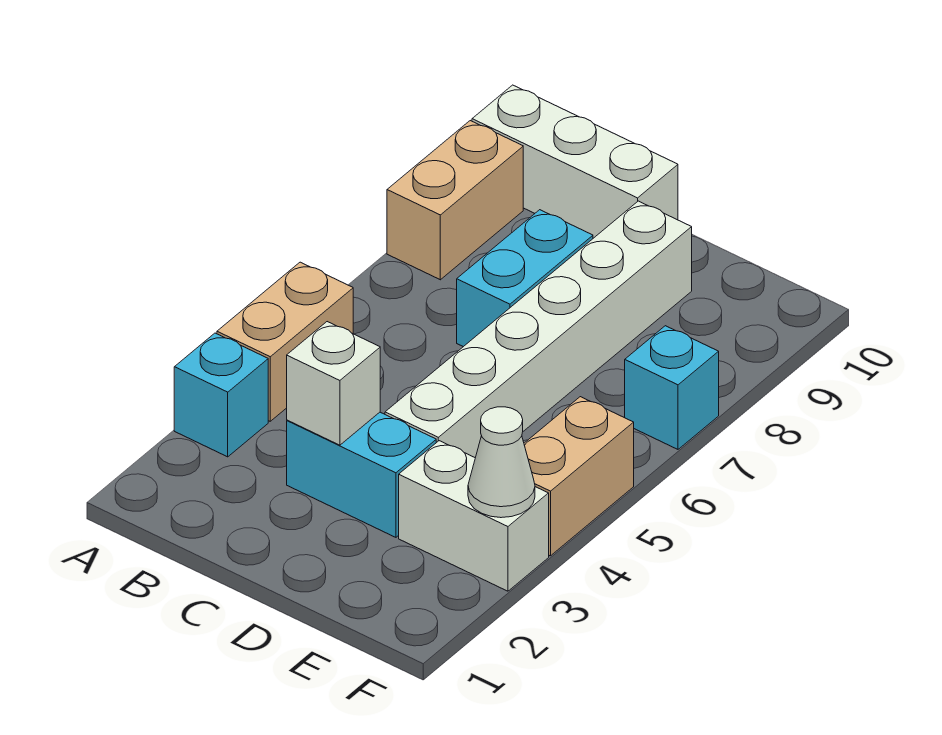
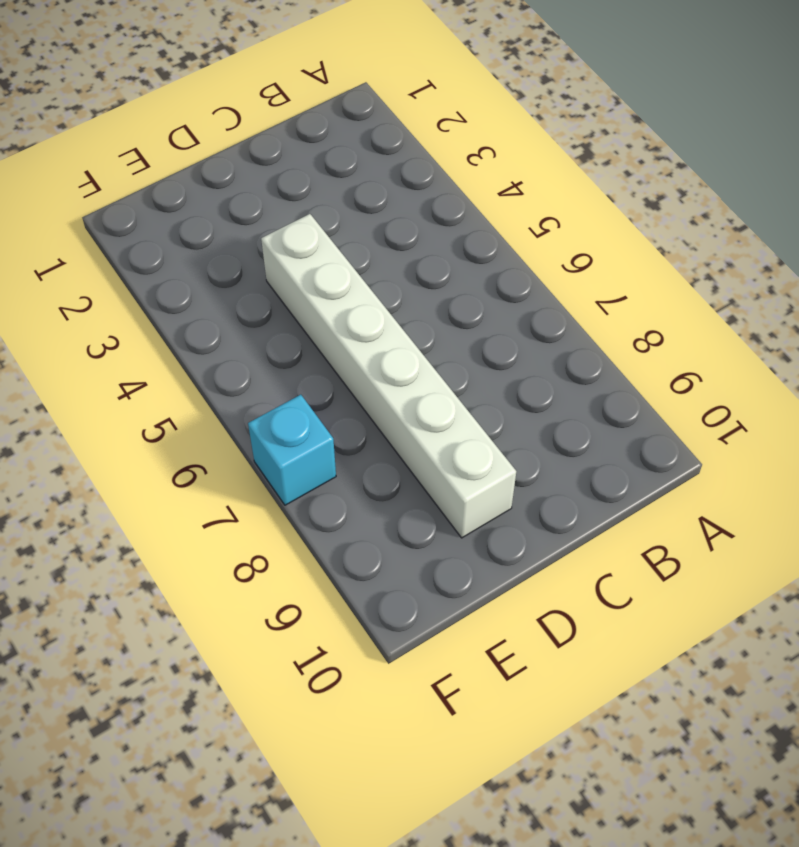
none -> cyan brick A3 level 1
none -> tan brick A4:A5 level 1
none -> tan brick A8:A9 level 1

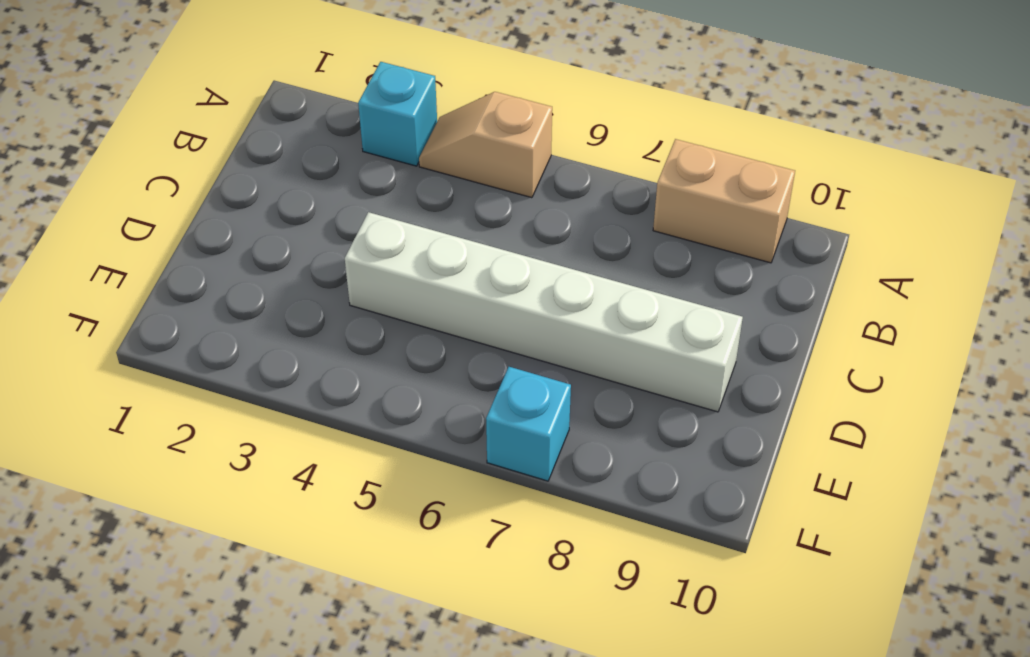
tan slope A4:A5 level 1 top 5 -> tan brick A4:A5 level 1
none -> white brick A10:C10 level 1
none -> cyan brick C3:D3 level 1
none -> cyan brick C7:C8 level 1

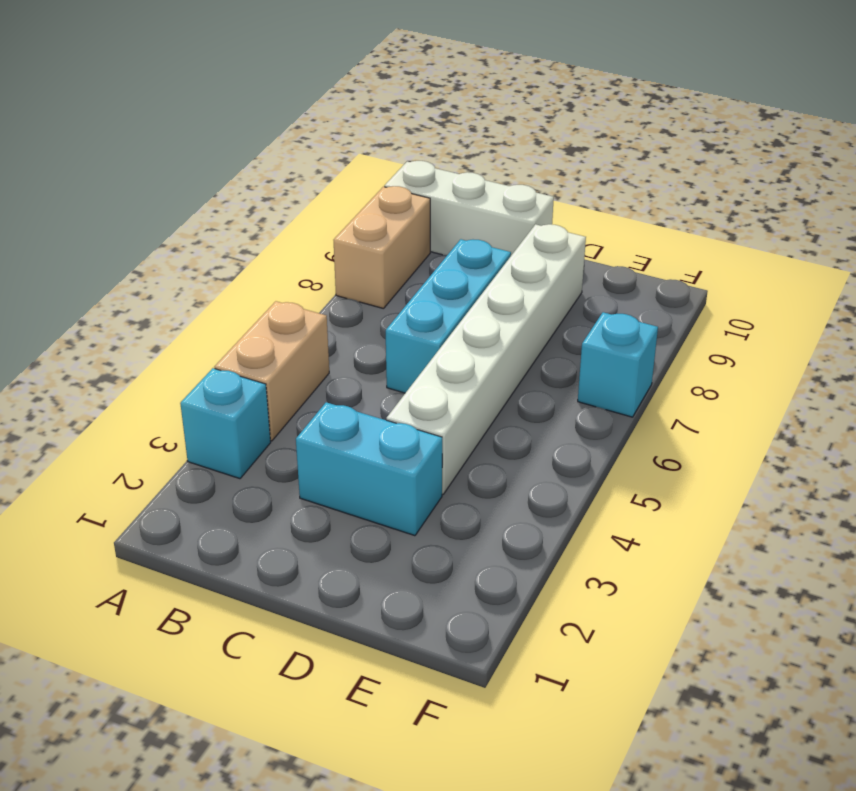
cyan brick C6:C8 level 1 -> cyan brick C7:C8 level 1
none -> white brick E3:F3 level 1
none -> tan brick F4:F5 level 1
none -> white brick C3 level 2

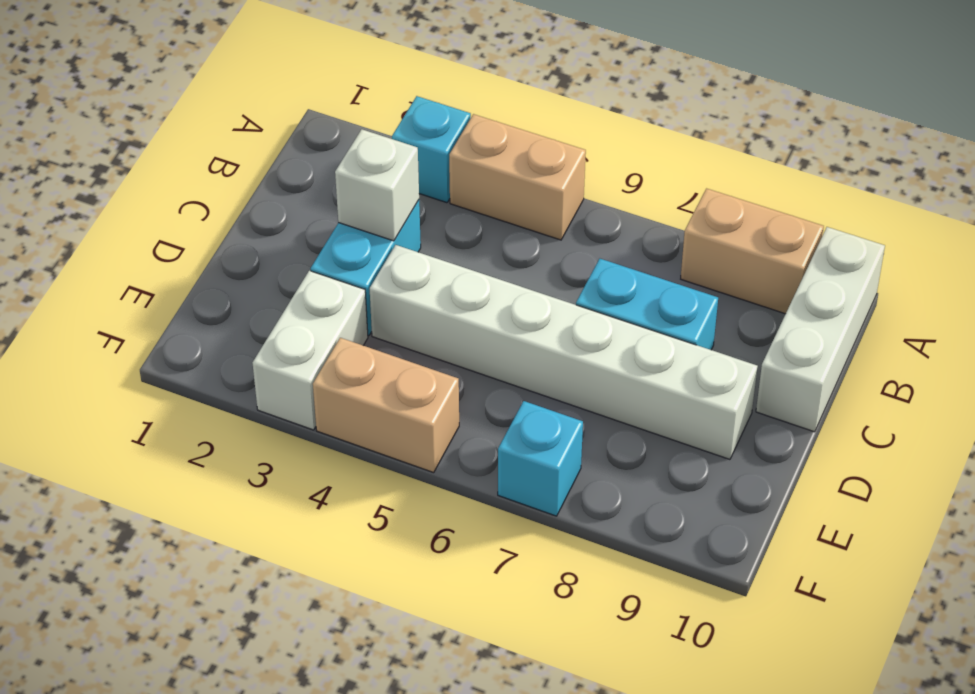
none -> white cone F3 level 2

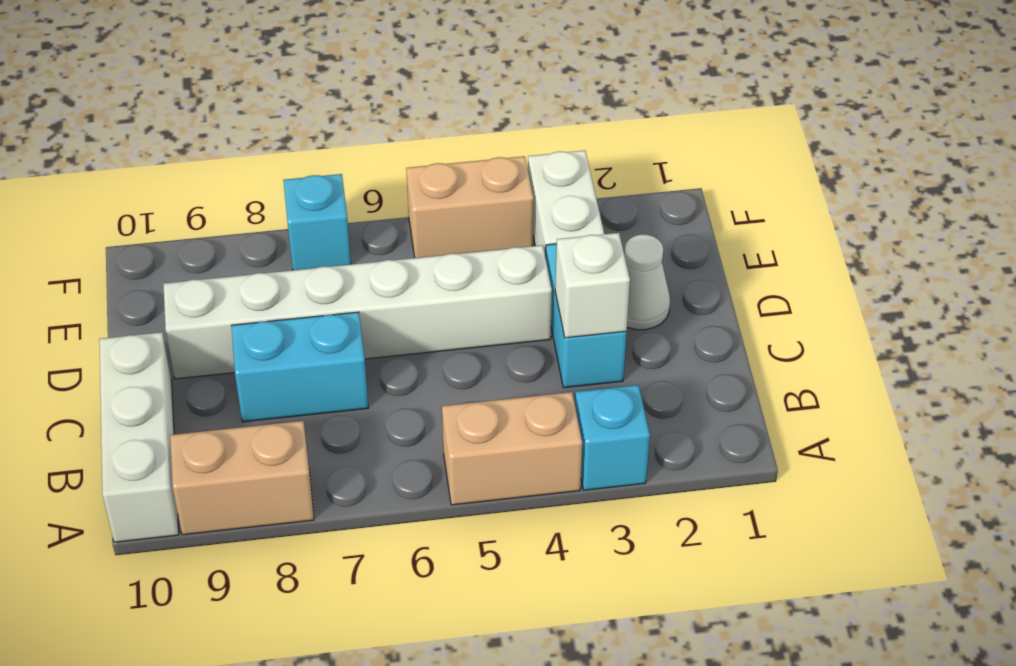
white cone D2 level 1 -> white cone F3 level 2

